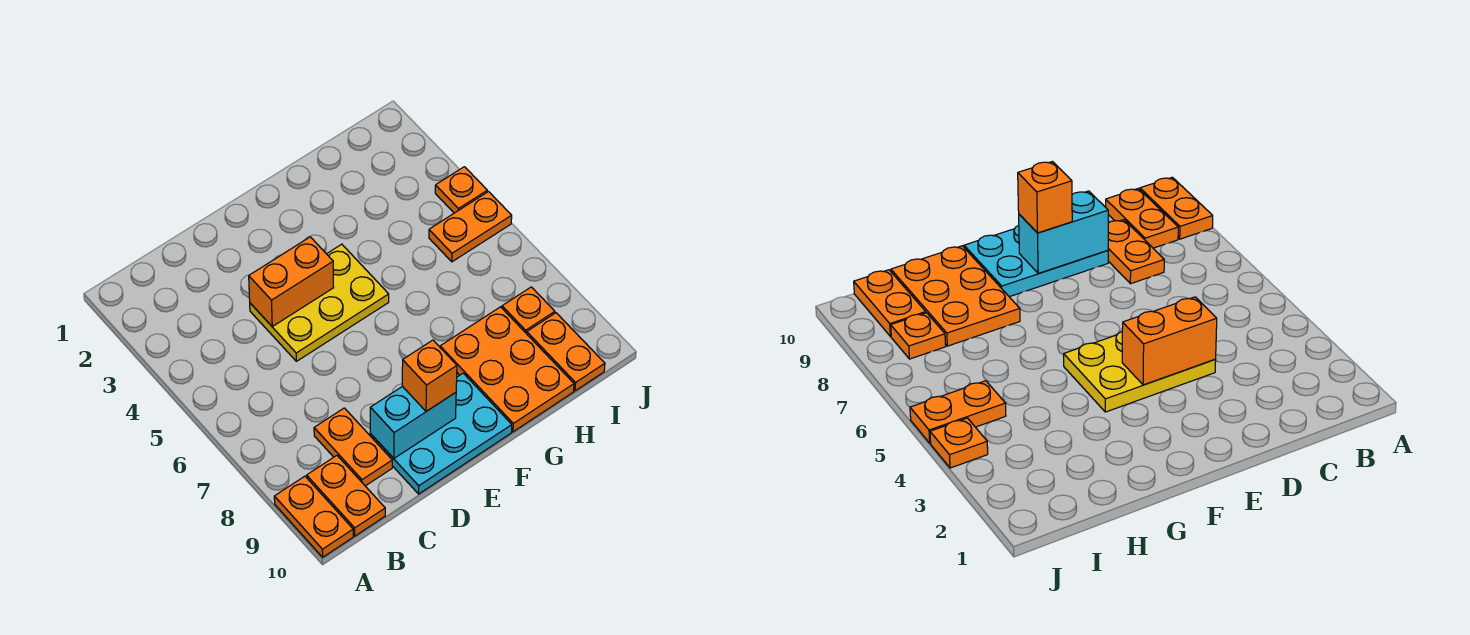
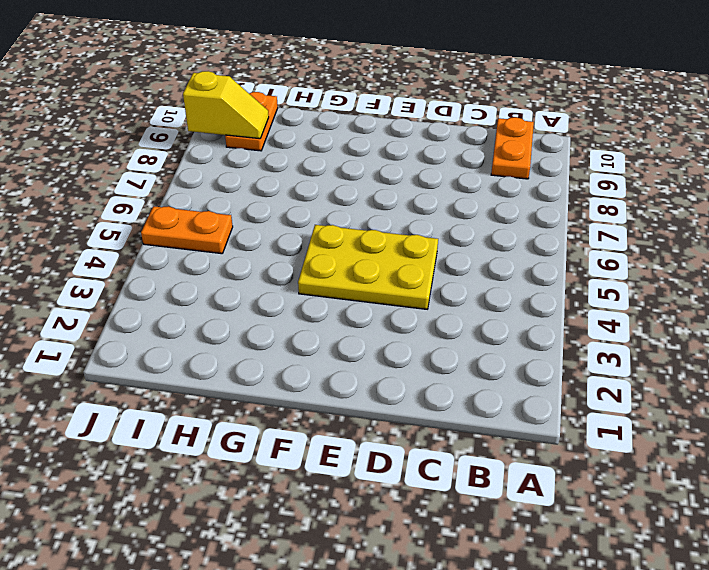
yellow slope I9:J9 level 2 top J -> none
none -> orange plate A9:A10 level 1
none -> orange plate C8:C9 level 1
none -> cyan plate D9:F10 level 1

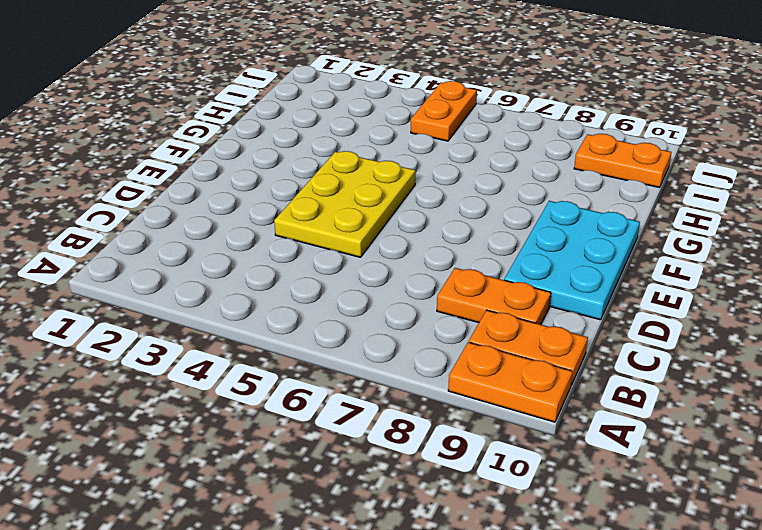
none -> orange plate G8:H10 level 1
none -> orange plate I8 level 1
none -> orange plate J4 level 1

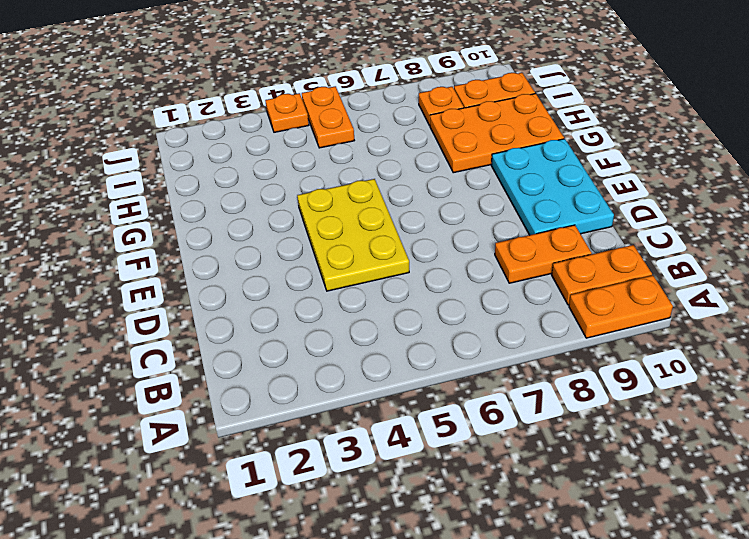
none -> orange brick D4:E4 level 2
none -> cyan brick D9:E9 level 2
none -> orange brick E9 level 3

